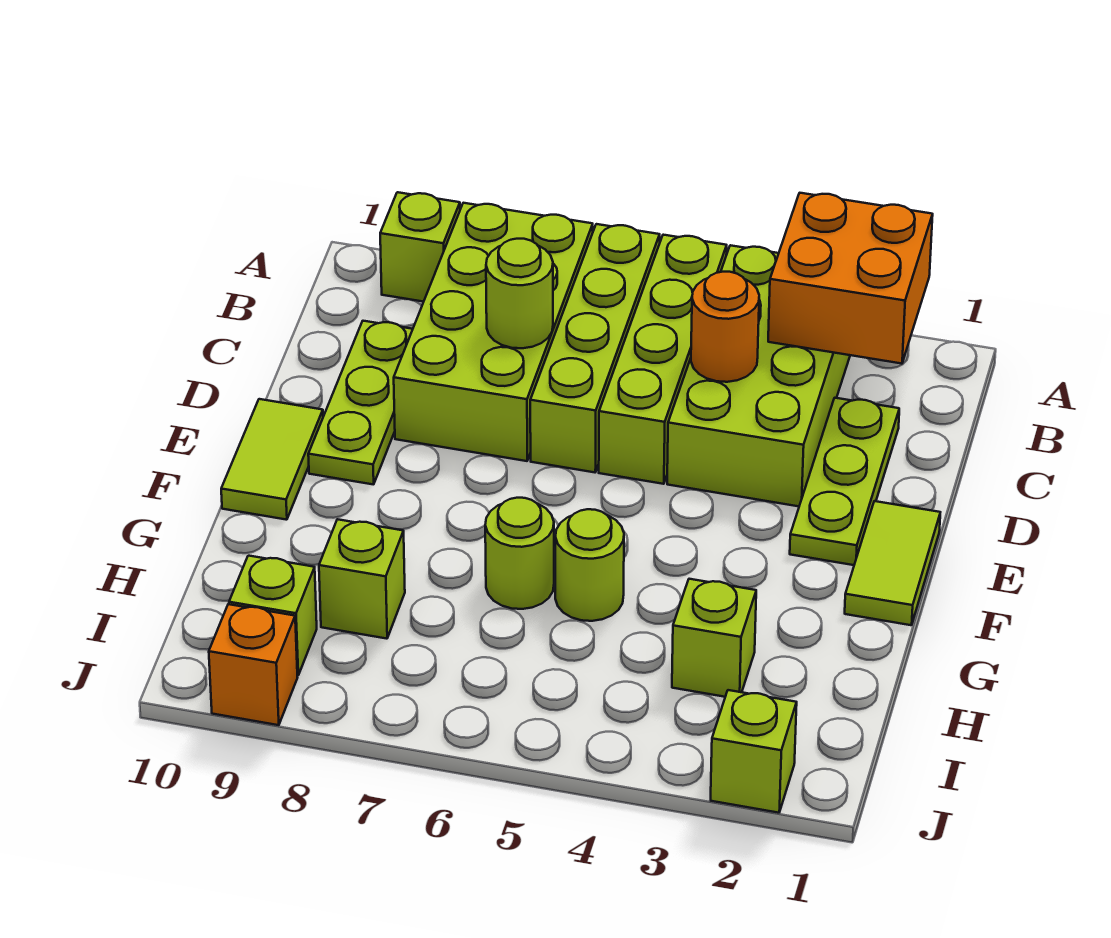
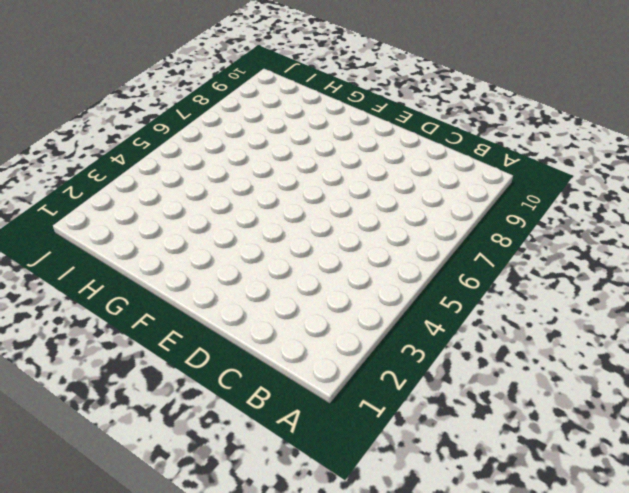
none -> lime brick A3:D4 level 1
none -> lime brick A5:D5 level 1
none -> lime brick A6:D6 level 1

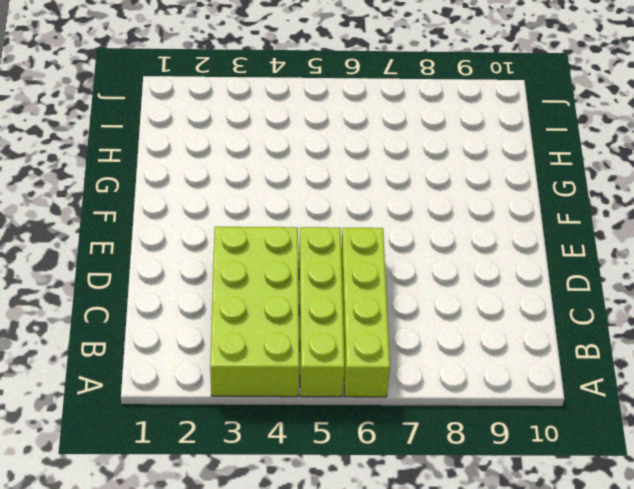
none -> lime brick A7:D8 level 1
none -> lime brick A9 level 1
none -> lime plate C2:E2 level 1

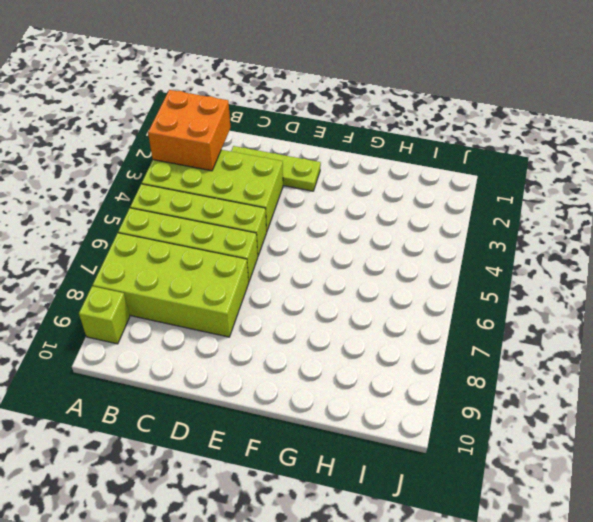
none -> lime plate C9:E9 level 1
none -> lime tile E1:F1 level 1
none -> lime tile E10:F10 level 1

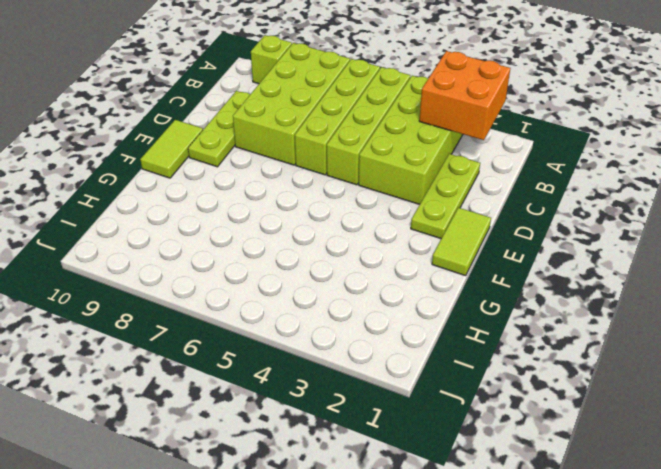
none -> lime round brick G5 level 1
none -> lime round brick G6 level 1
none -> lime brick H3 level 1

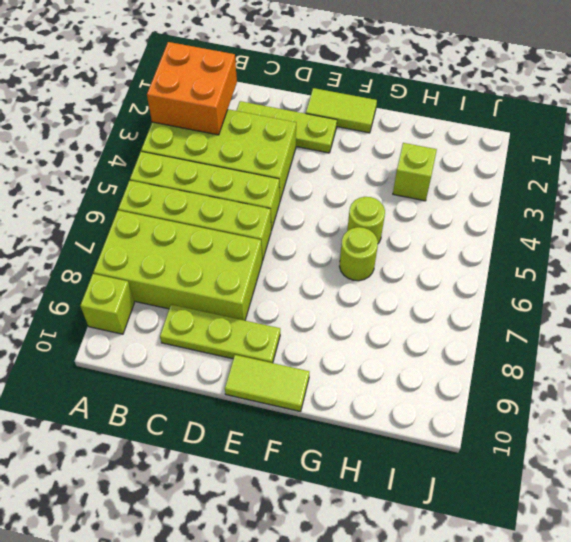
none -> lime brick H8 level 1
none -> lime brick I9 level 1
none -> lime brick J2 level 1

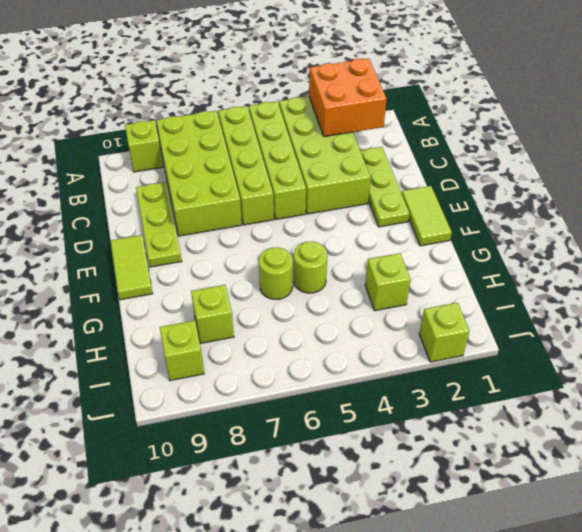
none -> orange brick J9 level 1
none -> orange round brick C4 level 2
none -> lime round brick C7 level 2

